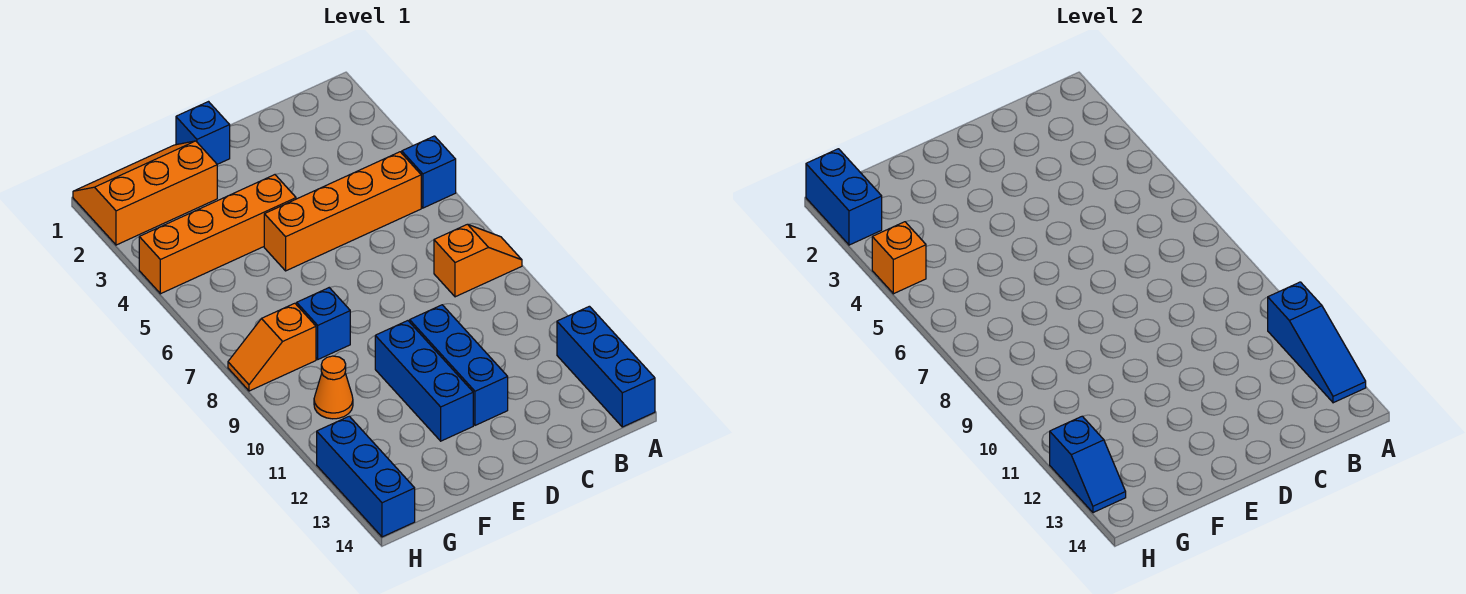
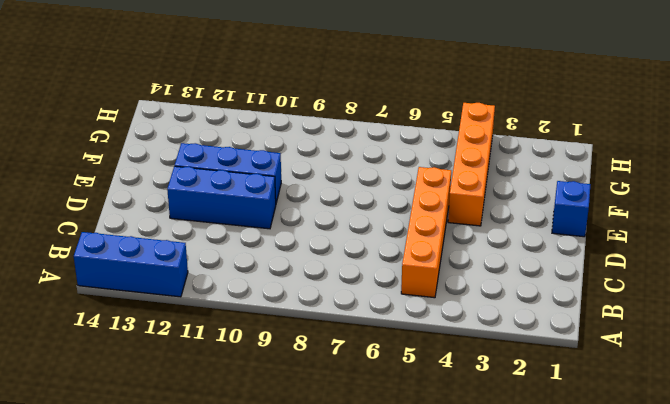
none -> blue brick A5 level 1
none -> orange slope A8:B8 level 1 top B
none -> orange slope F1:H2 level 1 top 2

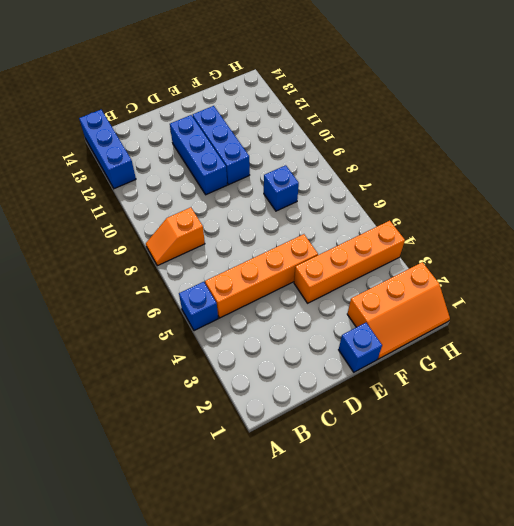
none -> orange slope G8:H8 level 1 top G
none -> orange cone G10 level 1
none -> blue brick H12:H14 level 1

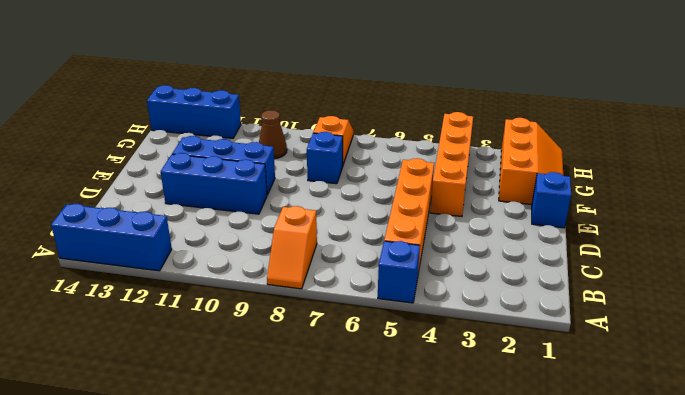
brown cone G10 level 1 -> orange cone G10 level 1
none -> blue slope A11:A13 level 2 top 11
none -> blue brick H1:H2 level 2
none -> orange brick H4 level 2

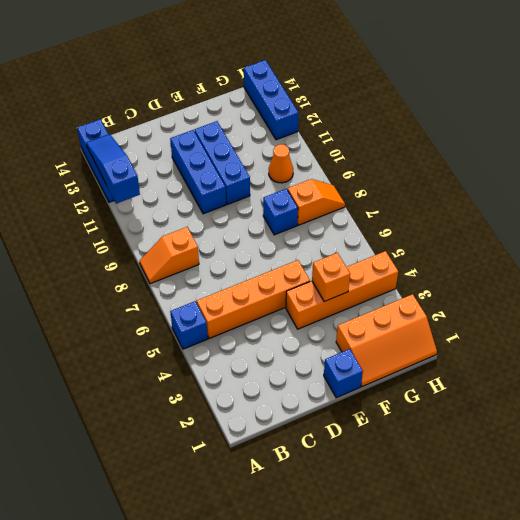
orange brick F4 level 2 -> orange brick H4 level 2
none -> blue brick H1:H2 level 2
none -> blue slope H12:H13 level 2 top 12

